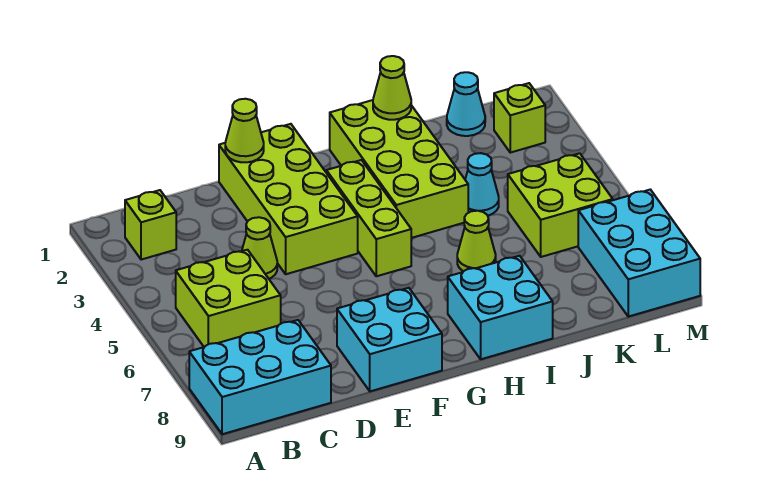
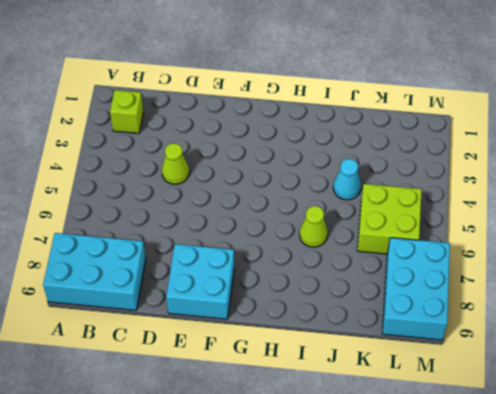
none -> lime brick B5:C6 level 1
none -> lime brick E1:F4 level 1
none -> lime brick G3:G5 level 1

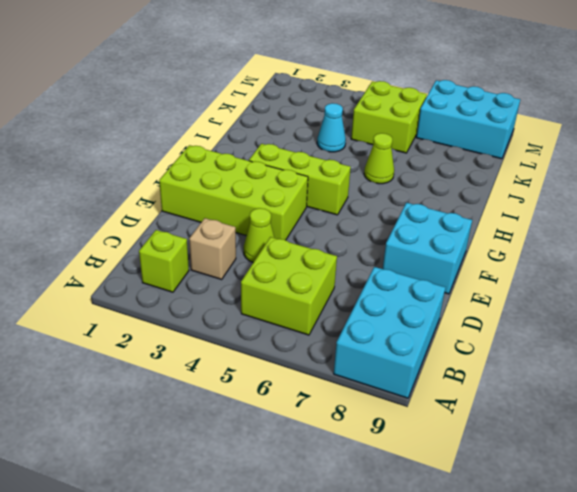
tan brick C3 level 1 -> none
none -> lime brick H1:I4 level 1
none -> cyan brick H8:I9 level 1
none -> cyan cone K1 level 1

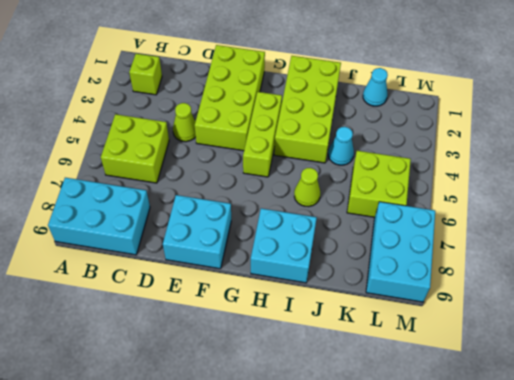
none -> lime brick L2 level 1
none -> lime cone E1 level 2
none -> lime cone I1 level 2

